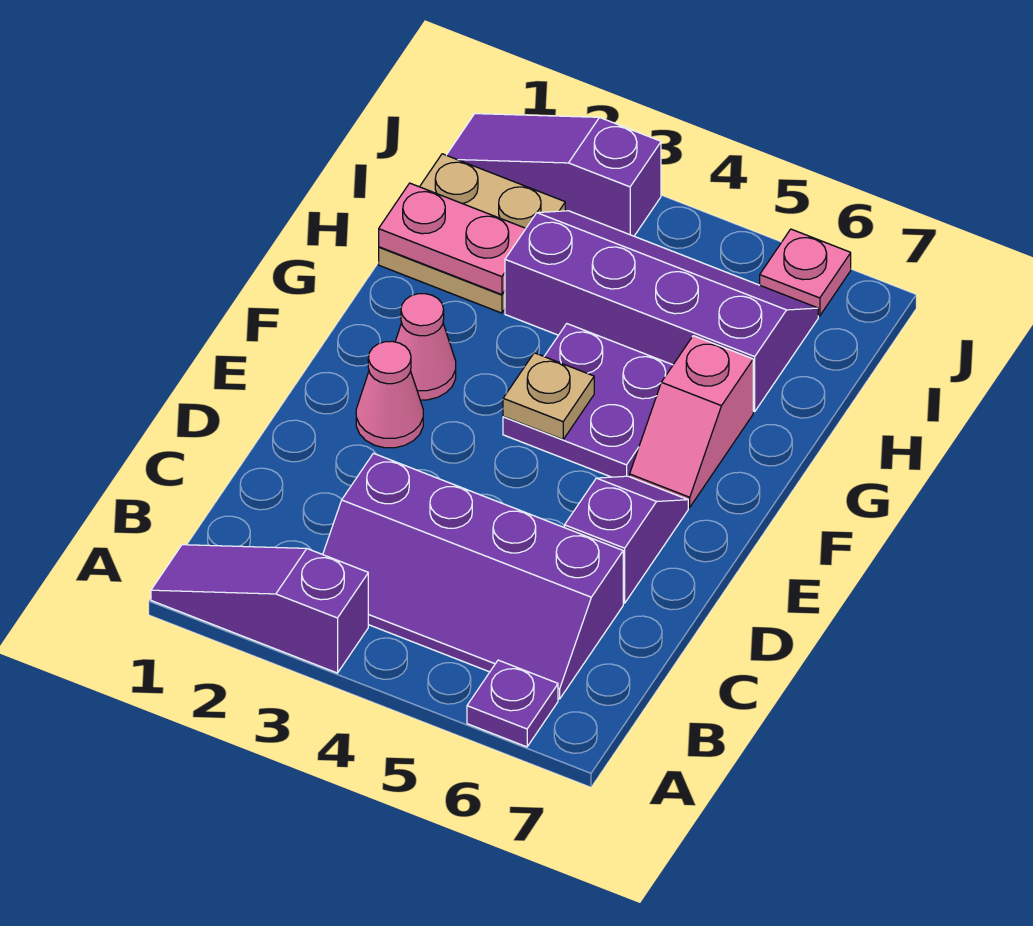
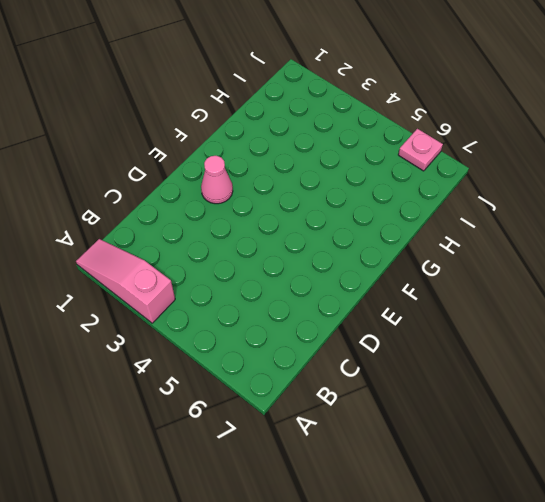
pink slope A1:A3 level 1 top 3 -> purple slope A1:A3 level 1 top 3
none -> purple plate A6 level 1
none -> purple slope B3:C6 level 1 top C
none -> purple slope D6:E6 level 1 top D

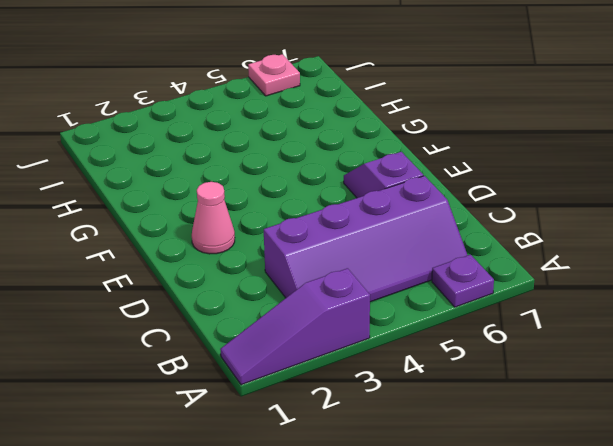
none -> pink cone F2 level 1
none -> purple plate F4:G5 level 1
none -> pink slope F6:G6 level 1 top G

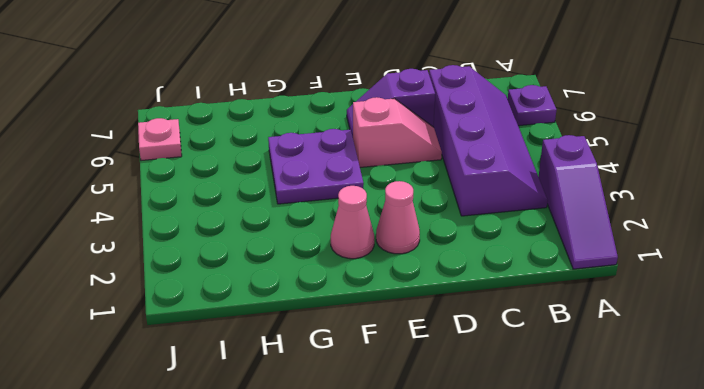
pink slope D5:E5 level 1 top E -> pink slope F6:G6 level 1 top G
none -> tan plate H1:I2 level 1
none -> purple slope H3:I6 level 1 top H
none -> purple slope J1:J3 level 1 top 3

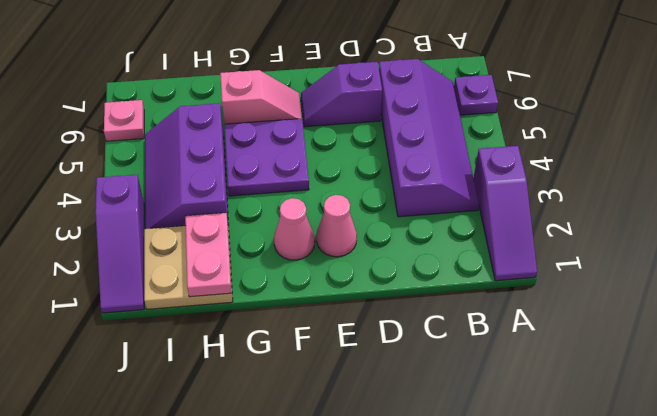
purple slope H3:I5 level 1 top H -> purple slope H3:I6 level 1 top H
none -> tan plate F4 level 2

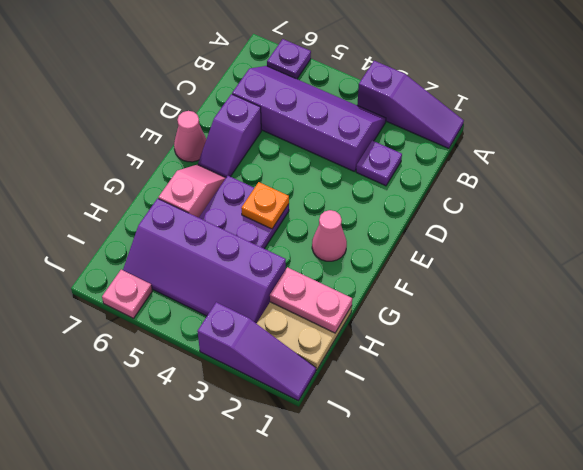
purple plate C2 level 1 -> none
pink cone E7 level 1 -> pink cone E2 level 1
orange plate F4 level 2 -> tan plate F4 level 2

